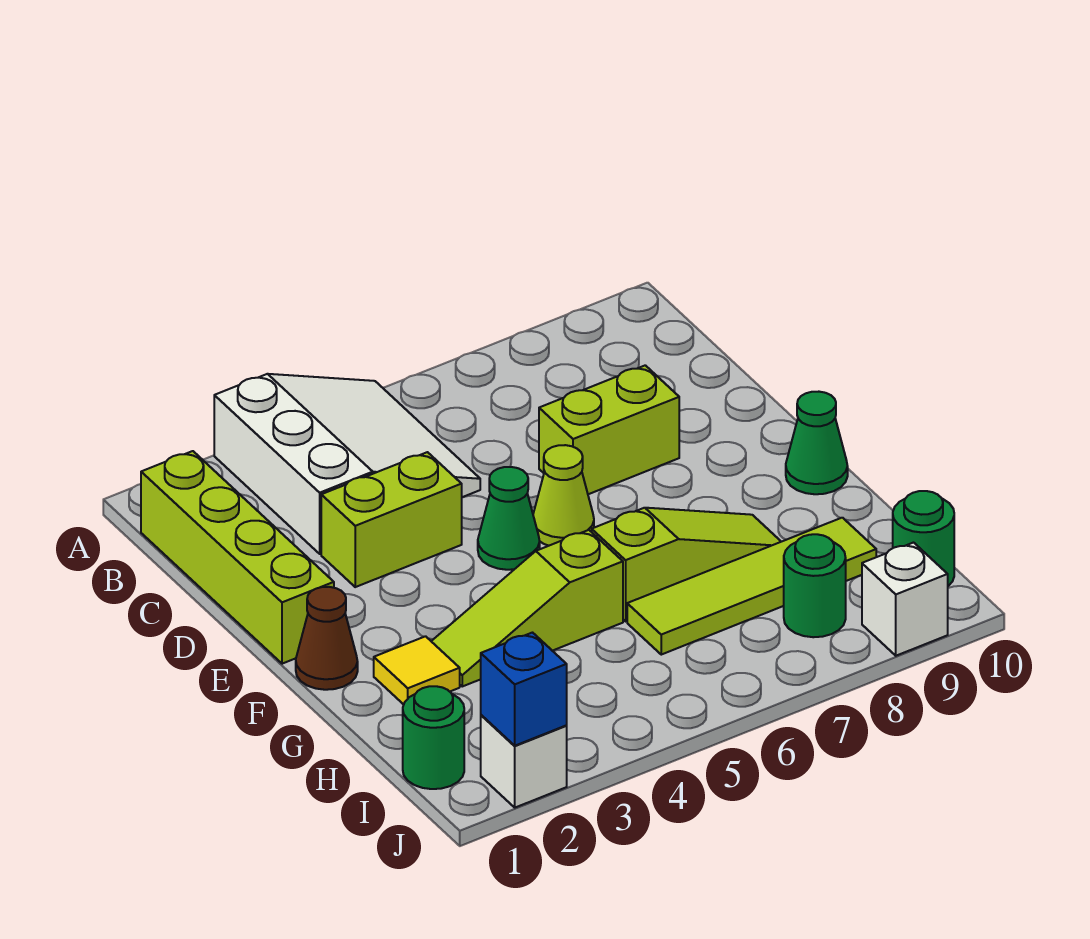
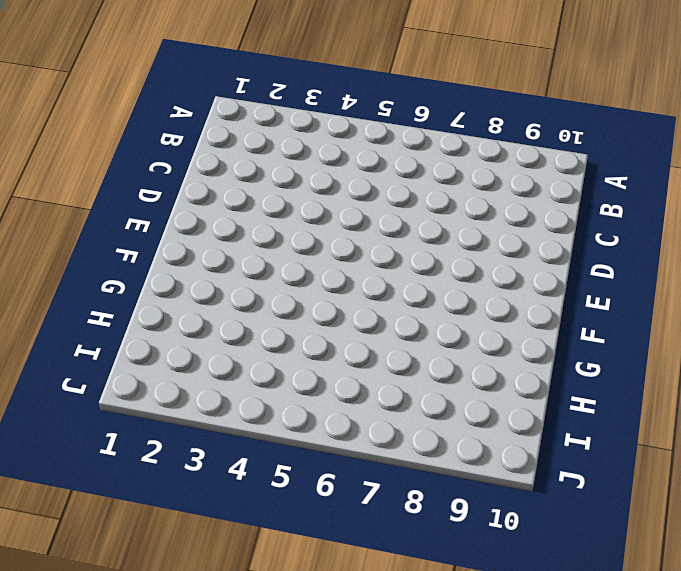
none -> white slope A3:C5 level 1 top 3
none -> lime brick B1:E1 level 1
none -> lime brick D3:D4 level 1

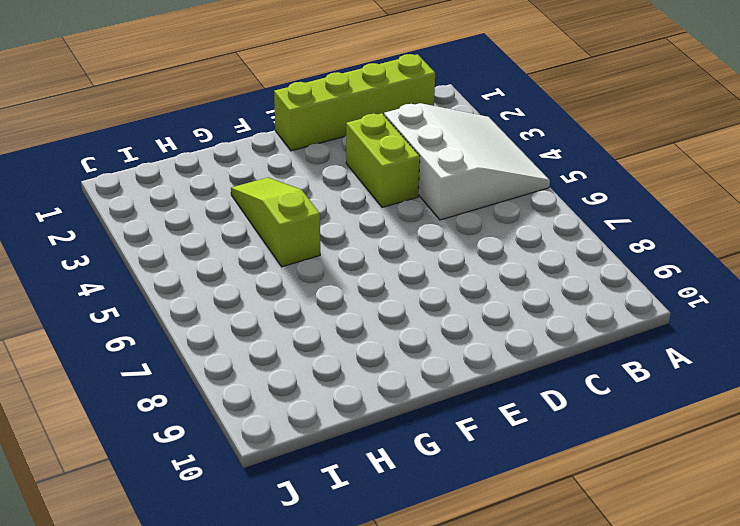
white slope A3:C5 level 1 top C -> white slope A3:C5 level 1 top 3
none -> lime brick D7:D8 level 1
none -> green cone E5 level 1
none -> lime cone E6 level 1

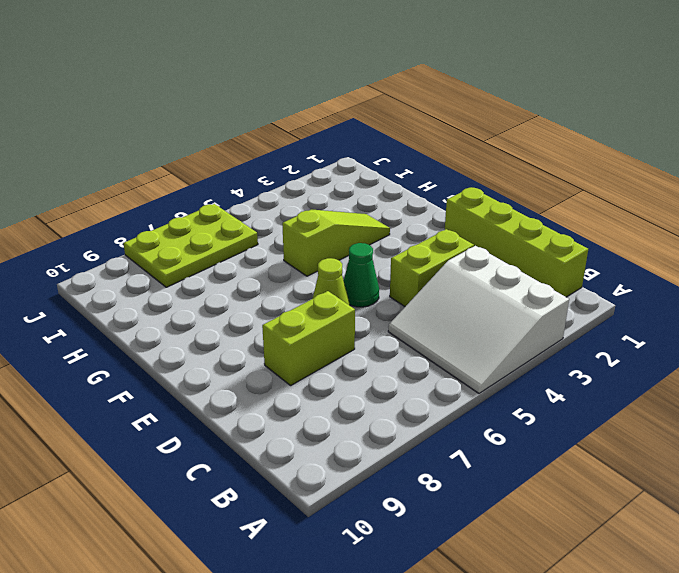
lime plate I6:J8 level 1 -> green round brick I8 level 1
none -> brown cone F1 level 1
none -> green cone F10 level 1
none -> yellow tile G2 level 1

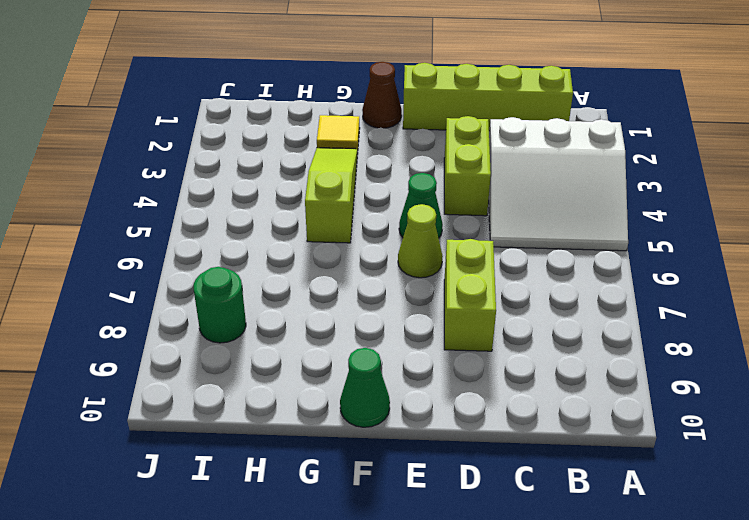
none -> lime slope G6:G8 level 1 top 6
none -> lime tile H6:H9 level 1
none -> green round brick I1 level 1

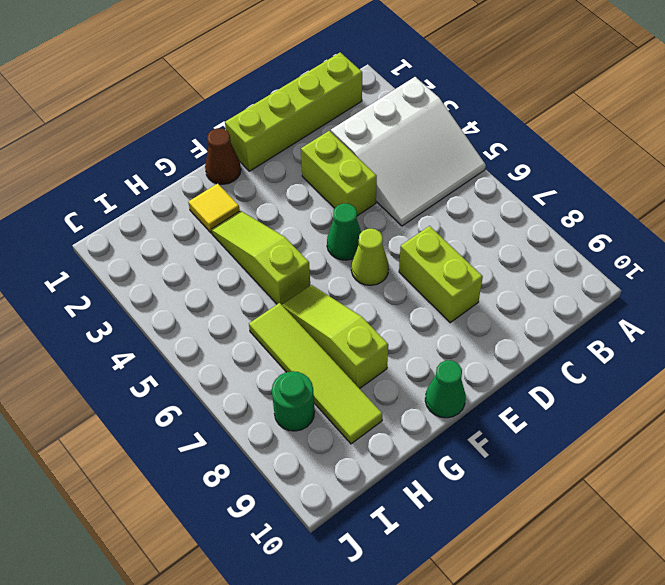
lime slope G6:G8 level 1 top 8 -> lime slope G6:G8 level 1 top 6
none -> green round brick I1 level 1
none -> green round brick I10 level 1
none -> white brick J2 level 1

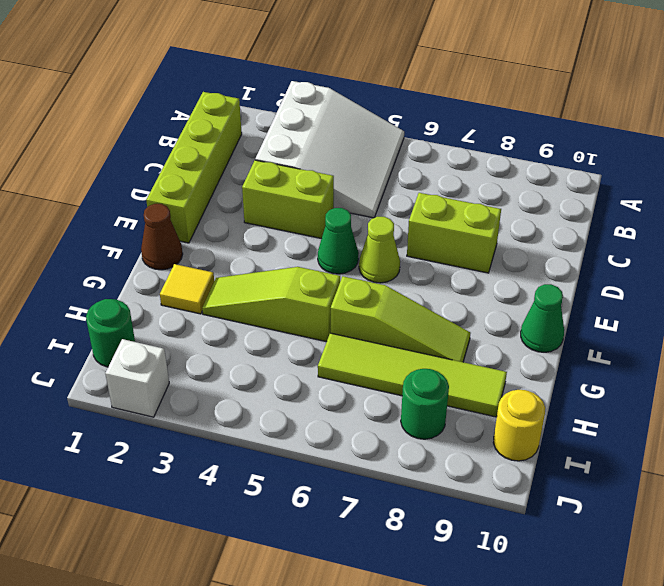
yellow round brick I10 level 1 -> green round brick I10 level 1
none -> white brick J9 level 1
none -> blue brick J2 level 2

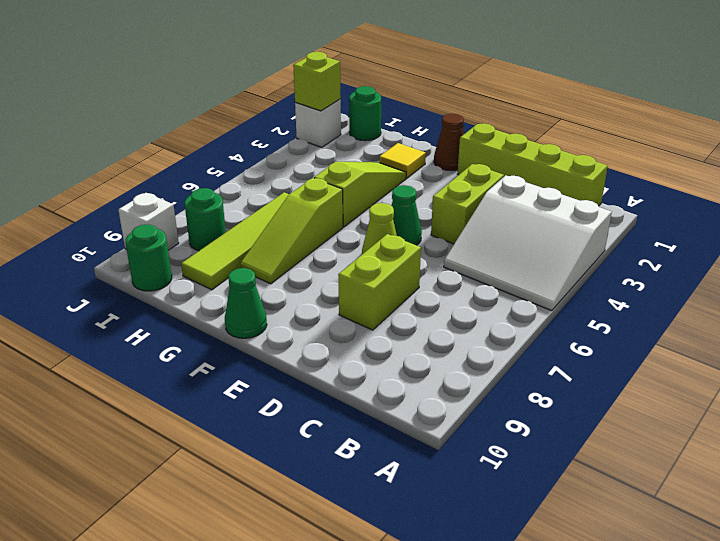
lime brick J2 level 2 -> blue brick J2 level 2

